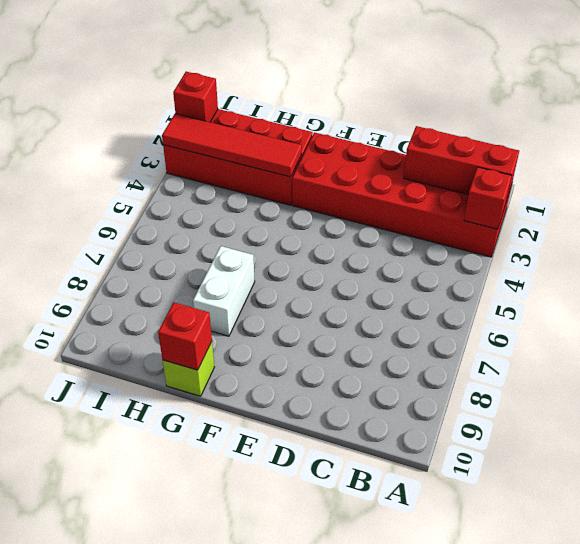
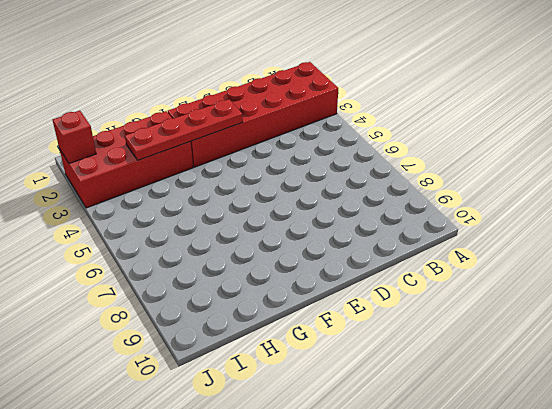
red plate E3:H3 level 2 -> red tile G3:J3 level 2
none -> white brick G7:G8 level 1
none -> lime brick G10 level 1

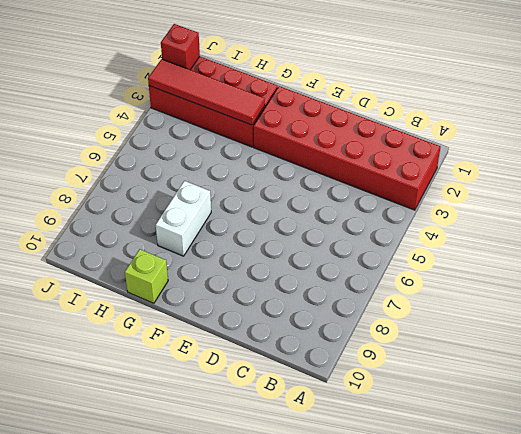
none -> red brick A2:C2 level 2
none -> red brick A3 level 2

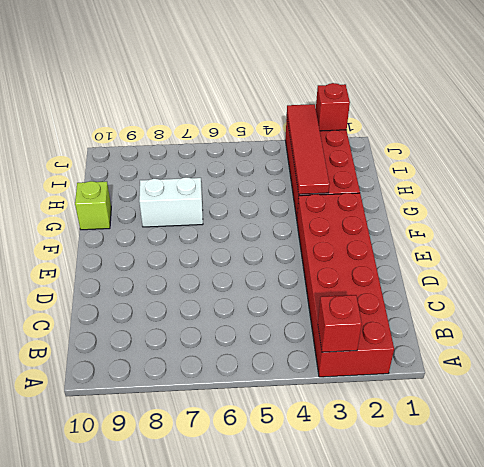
none -> red brick A2:C2 level 2
none -> red brick G10 level 2

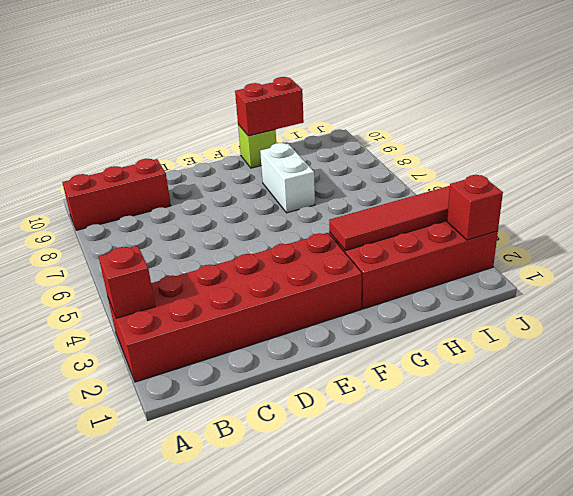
red brick A9:C9 level 1 -> red brick A2:C2 level 2
red brick G10:H10 level 2 -> red brick G10 level 2

